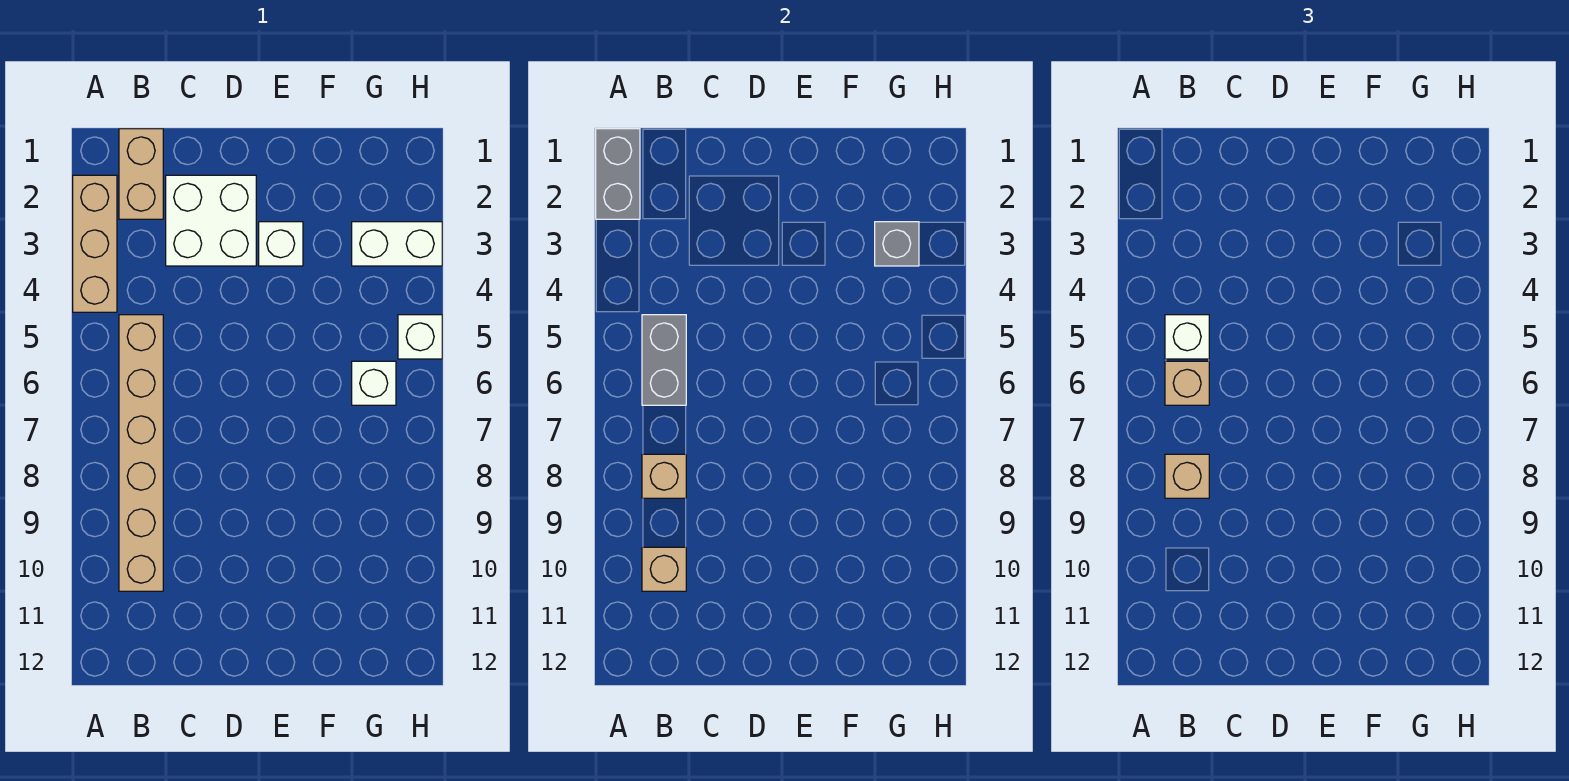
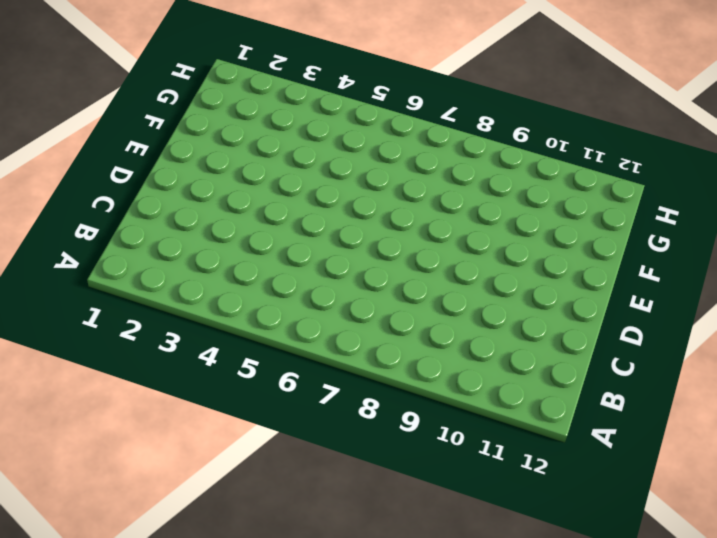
none -> tan brick A2:A4 level 1
none -> tan brick B1:B2 level 1
none -> tan brick B5:B10 level 1

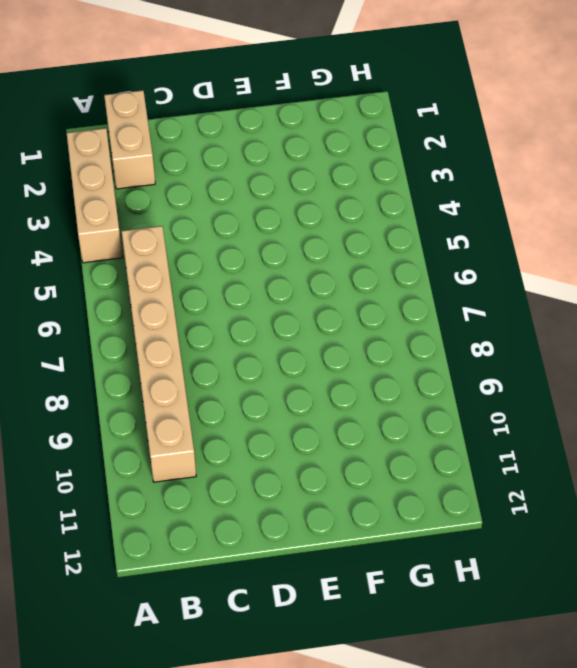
none -> white brick C2:D3 level 1
none -> white brick E3 level 1
none -> white brick G3:H3 level 1

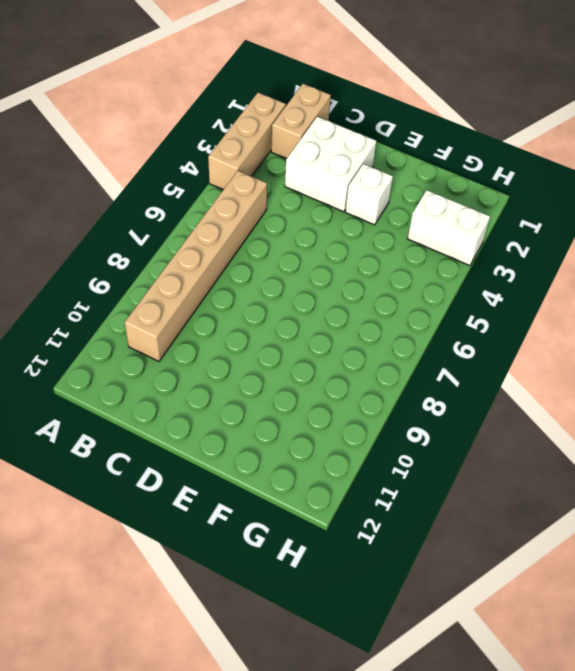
none -> white brick G6 level 1
none -> white brick H5 level 1
none -> grey brick A1:A2 level 2

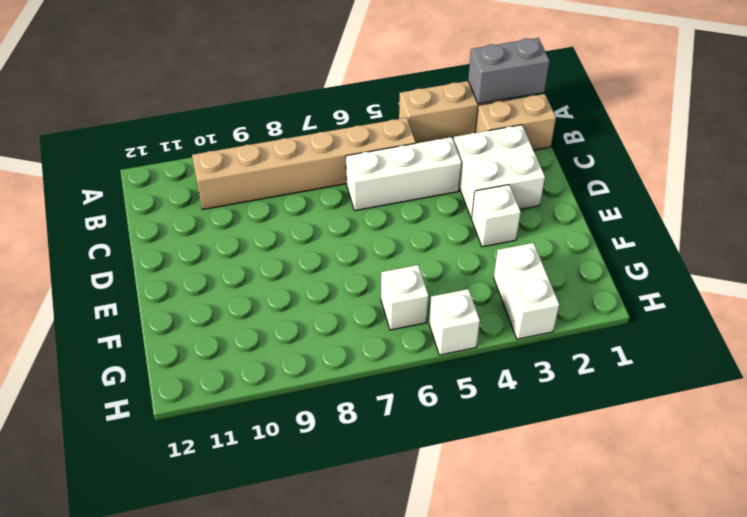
white brick C4:C6 level 1 -> none
none -> grey brick B5:B6 level 2
none -> tan brick B8 level 2
none -> tan brick B10 level 2

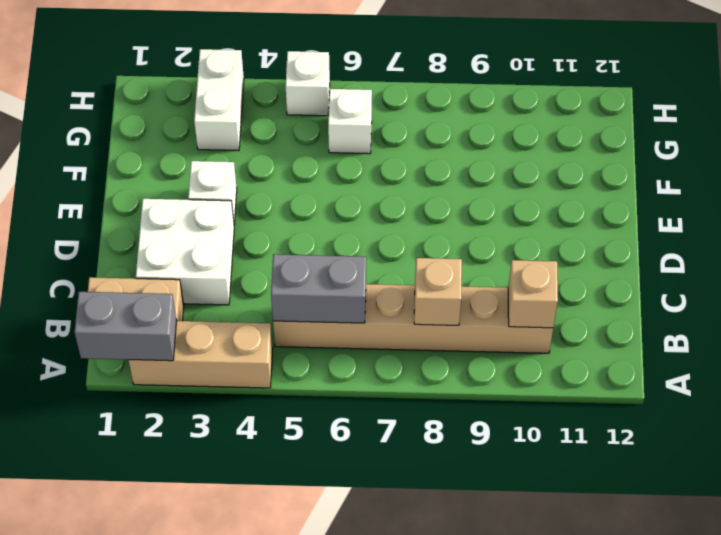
none -> grey brick G3 level 2
none -> white brick B5 level 3
none -> tan brick B6 level 3

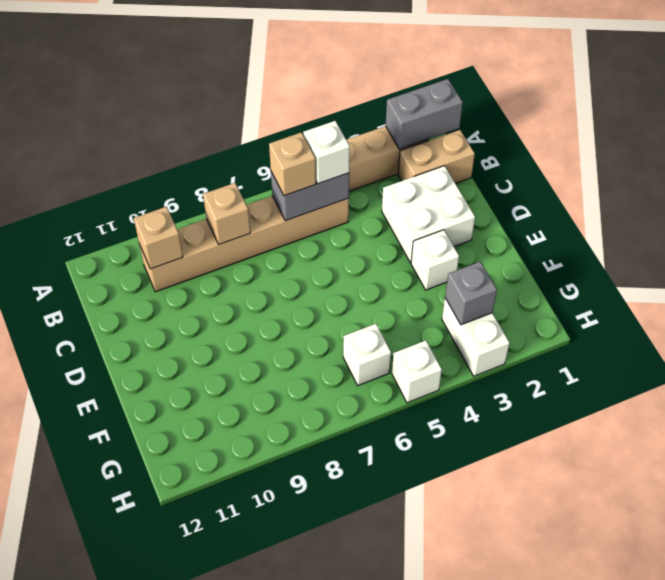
none -> tan brick B8 level 3

